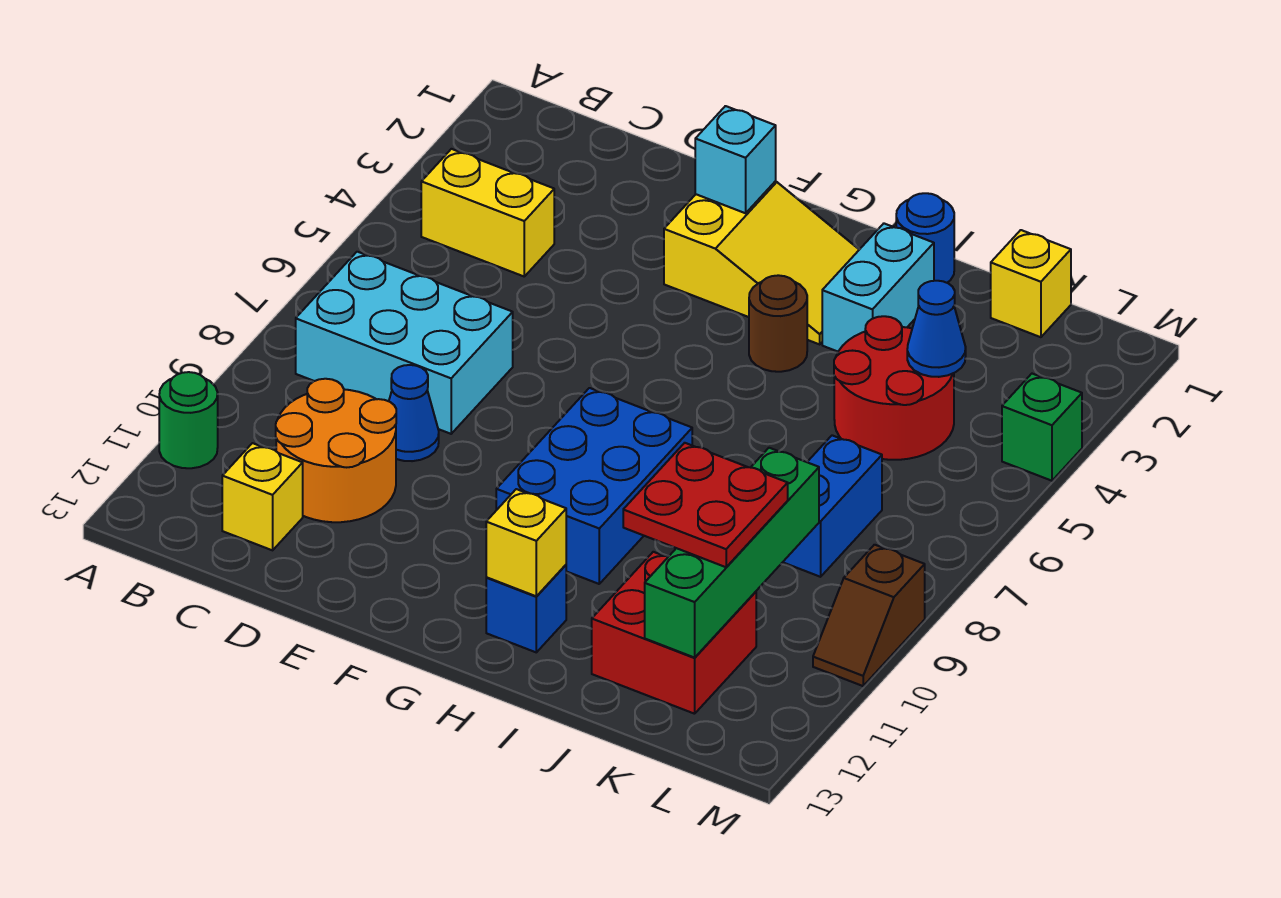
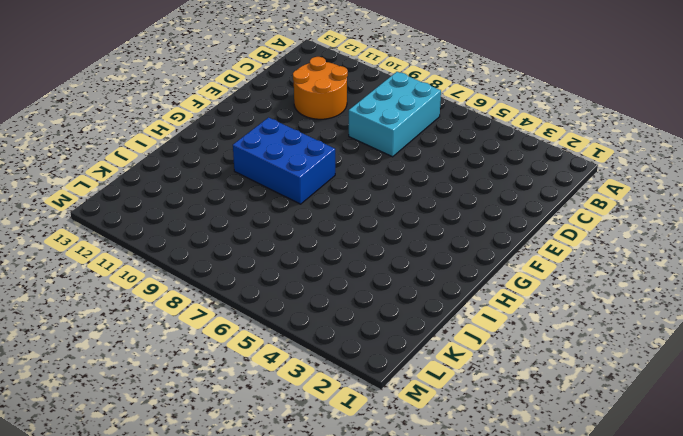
none -> green round brick A11 level 1
none -> yellow brick B4:C4 level 1
none -> yellow brick C12 level 1

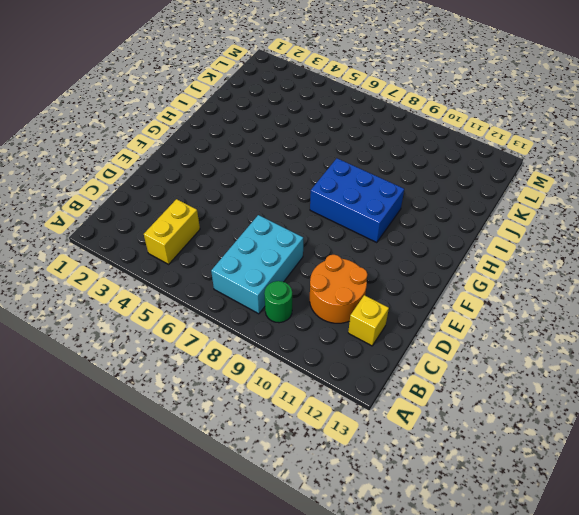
green round brick B9 level 1 -> green round brick A11 level 1
none -> blue cone D9 level 1
none -> yellow slope F2:H3 level 1 top F
none -> brown round brick H4 level 1

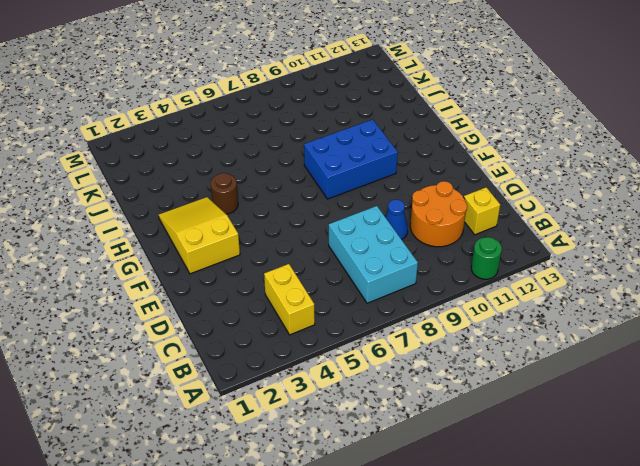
none -> blue brick H12 level 1
none -> blue round brick I1 level 1
none -> cyan brick I2:I3 level 1

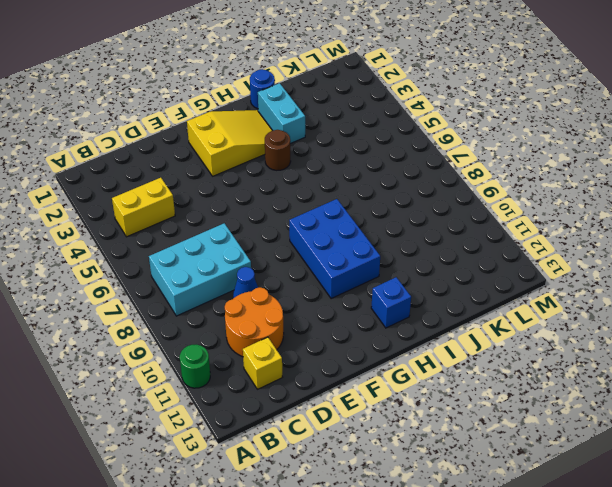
none -> red round brick J4:K5 level 1
none -> red brick J11:K12 level 1
none -> yellow brick K1 level 1

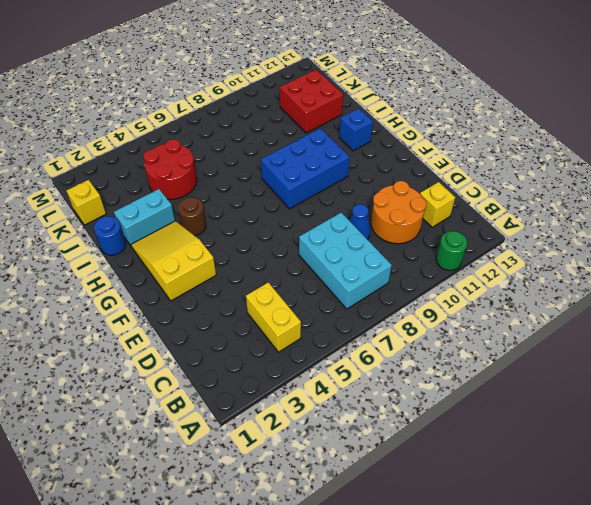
none -> blue brick K7:K8 level 1
none -> green brick M4 level 1
none -> brown slope M9:M10 level 1 top 9

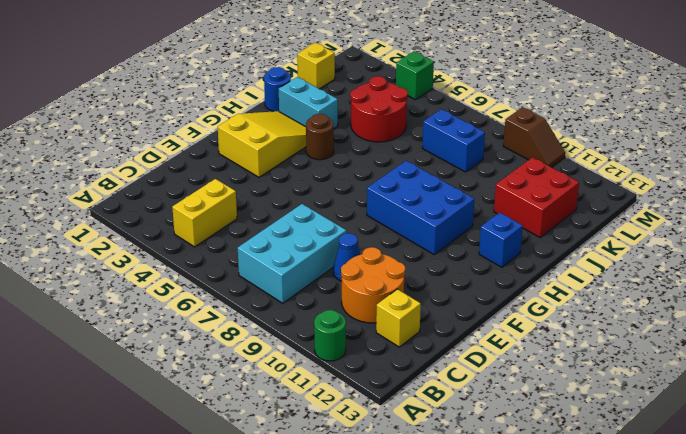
none -> cyan brick F2 level 2
none -> yellow brick H12 level 2
none -> blue cone K4 level 2

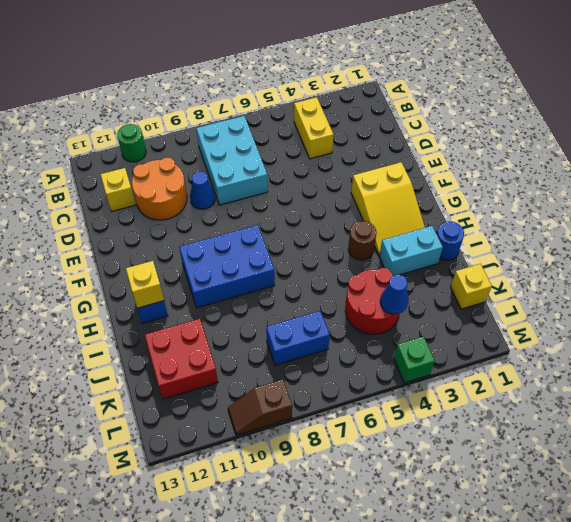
none -> cyan brick F2 level 2
none -> green brick K9:K12 level 2
none -> red plate J10:K11 level 3

